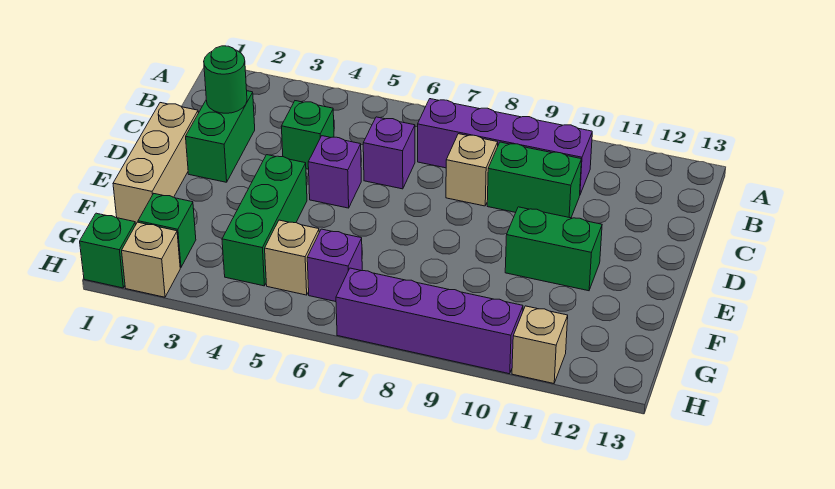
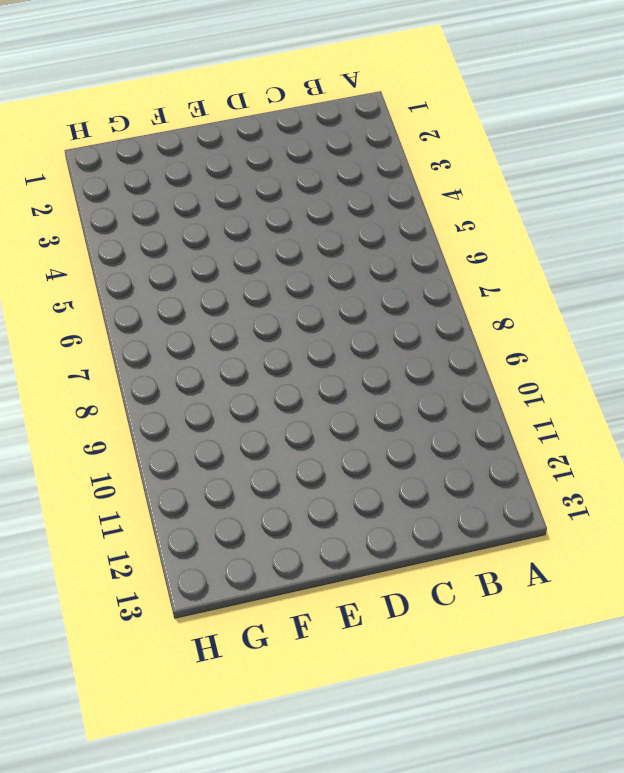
none -> purple brick B7:B10 level 1
none -> green brick C2:D2 level 1
none -> green brick C4 level 1

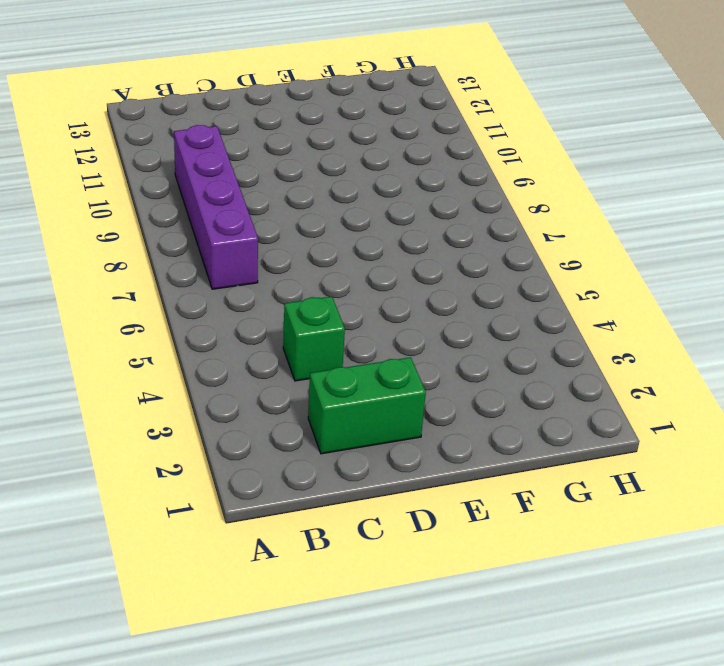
none -> purple brick C6 level 1
none -> tan brick C8 level 1
none -> green brick C9:C10 level 1

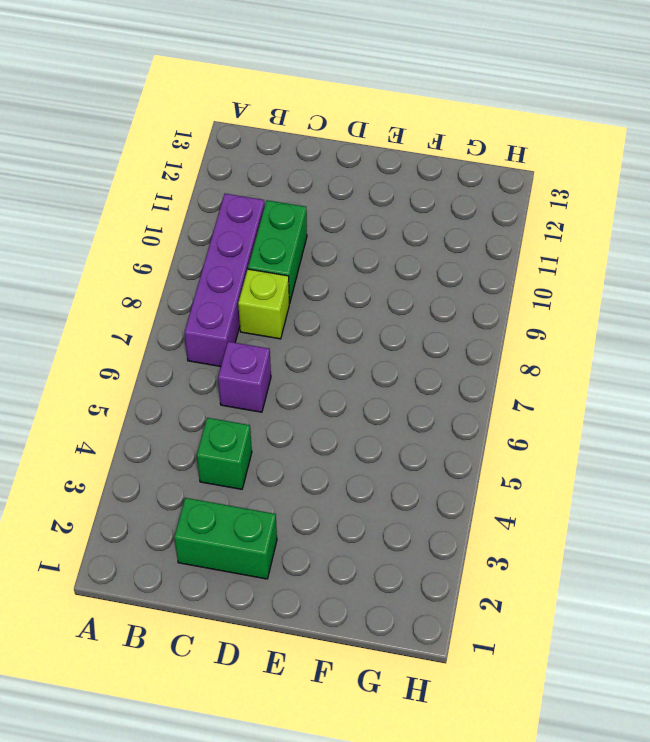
lime brick C8 level 1 -> tan brick C8 level 1
none -> tan brick D1:F1 level 1
none -> purple brick D5 level 1
none -> green brick E4:G4 level 1

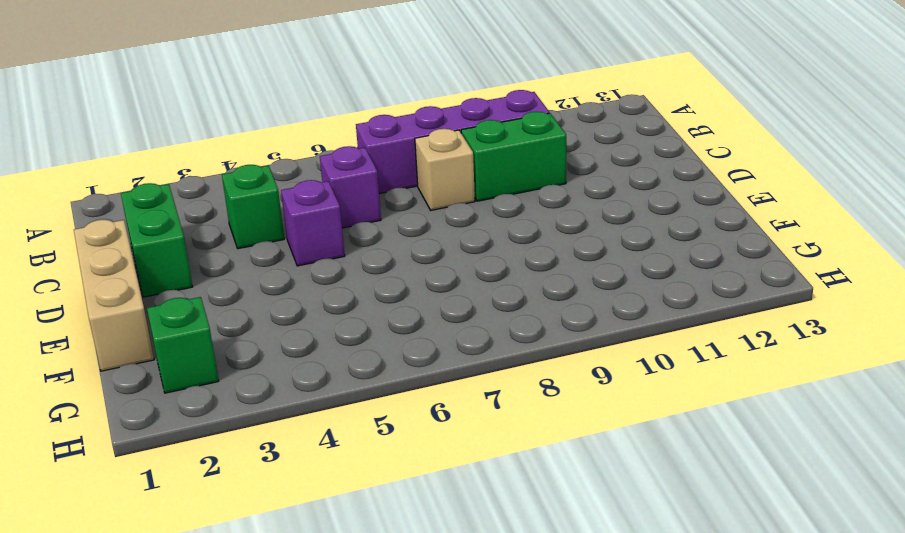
none -> green brick E4:G4 level 1
none -> green brick E10:E11 level 1
none -> tan brick G5 level 1

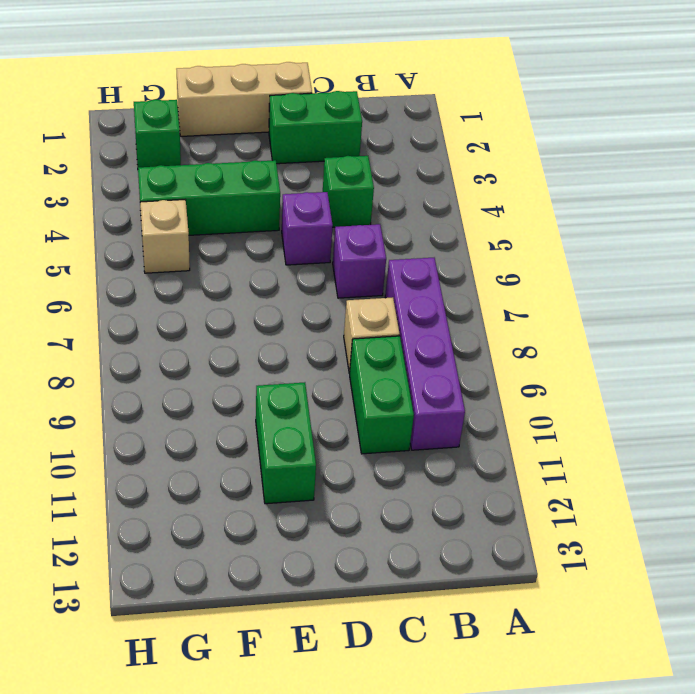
none -> purple brick G6 level 1
none -> green brick H1 level 1
none -> tan brick H2 level 1

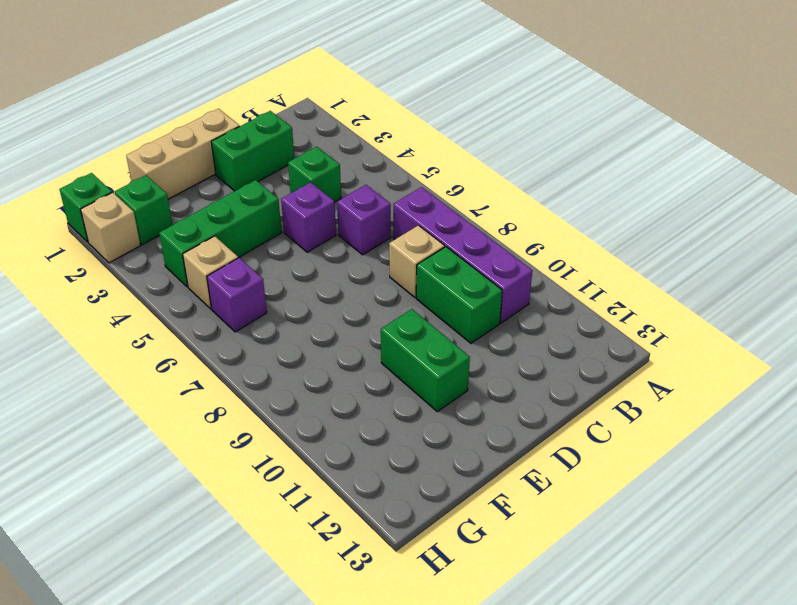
none -> purple brick H7:H10 level 1
none -> tan brick H11 level 1
none -> green round brick C2 level 2

